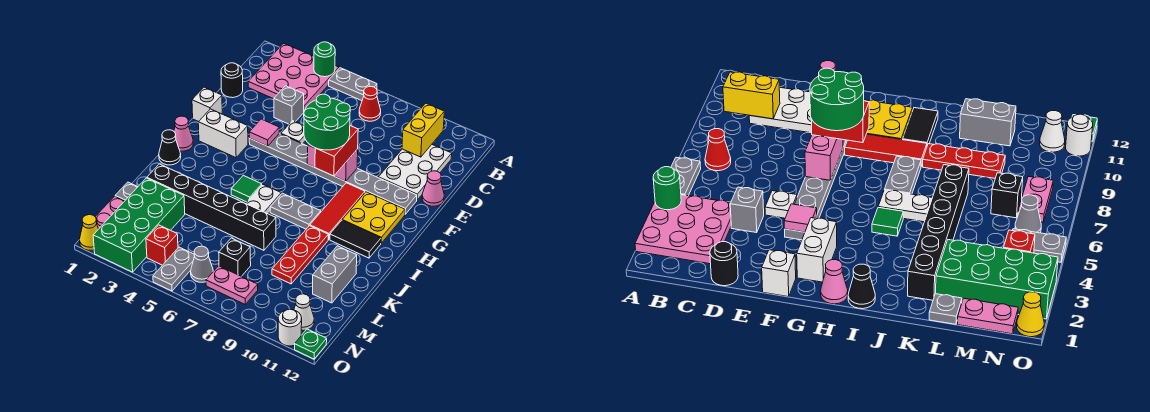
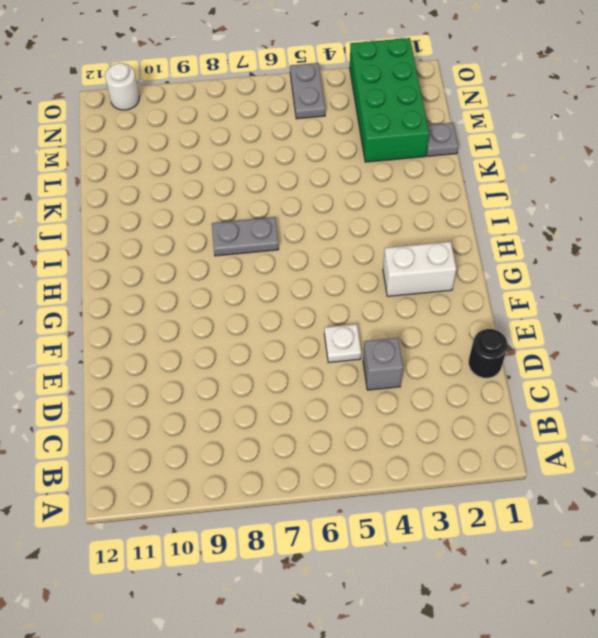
none -> pink plate A2:C4 level 1
none -> grey plate A5:A6 level 1
none -> red cone B7 level 1
none -> white plate C10:E11 level 1

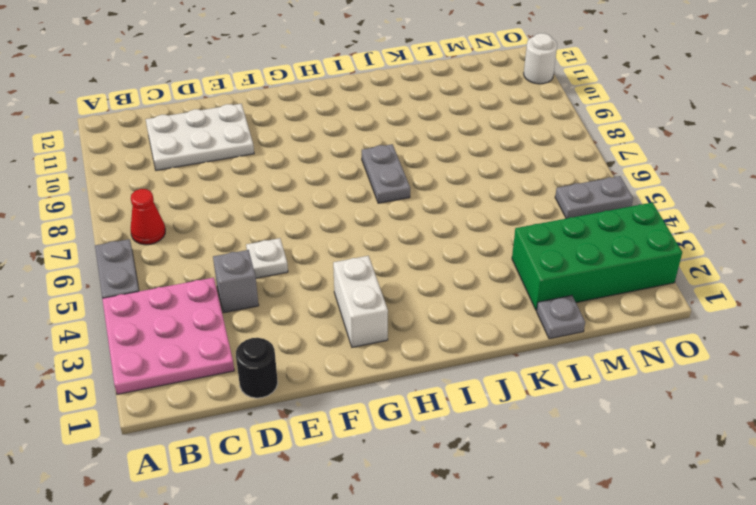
none -> pink cone E12 level 1
none -> white brick F1 level 1
none -> grey plate F4:F11 level 1
none -> red tile G9:I9 level 1

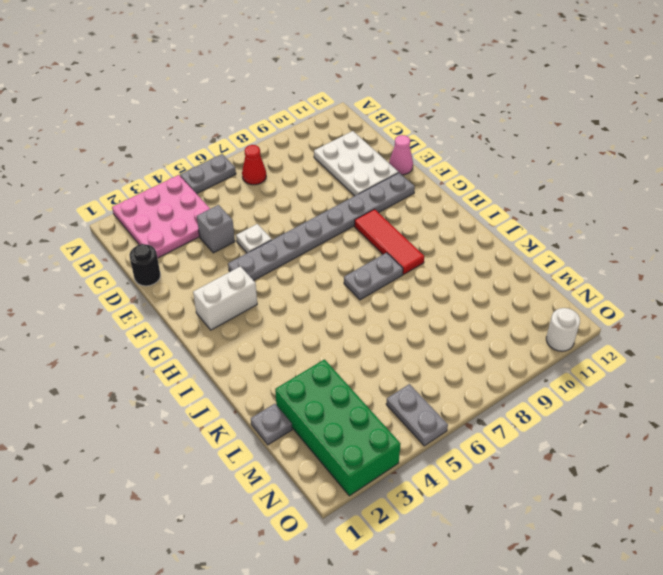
none -> white brick F1 level 1
none -> yellow plate G10:H11 level 1
none -> pink cone H1 level 1
none -> black cone I1 level 1

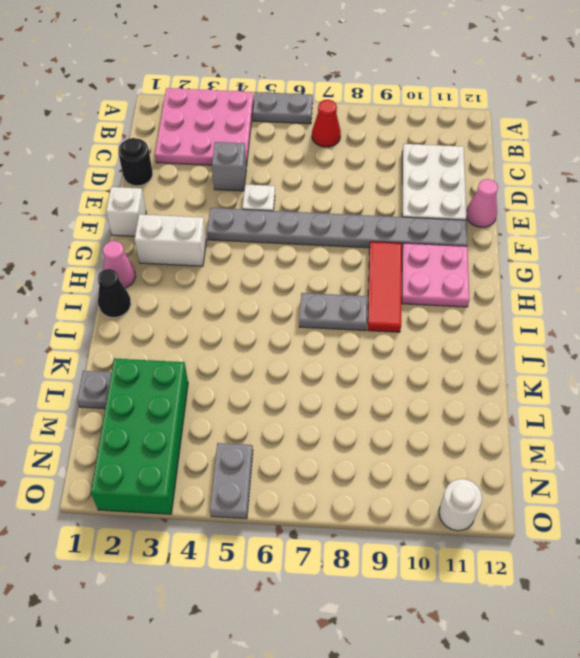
pink plate G10:H11 level 1 -> yellow plate G10:H11 level 1
none -> green tile I5 level 1
none -> white plate I6:J6 level 1
none -> black tile I10:I11 level 1
none -> red plate J9:L9 level 1

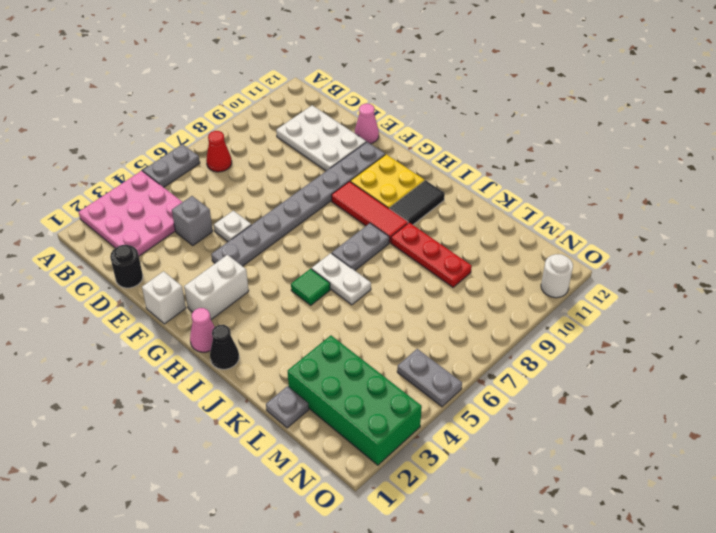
none -> black brick K2:K7 level 1
none -> grey brick K11:L11 level 1
none -> pink plate M1:N1 level 1
none -> black brick M7 level 1

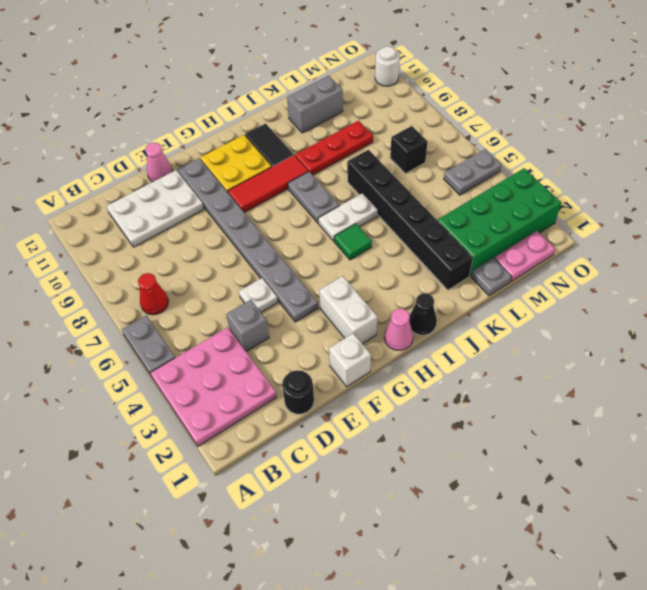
none -> red brick N4 level 1
none -> grey cone N6 level 1
none -> pink plate N7:N8 level 1
none -> white cone N11 level 1

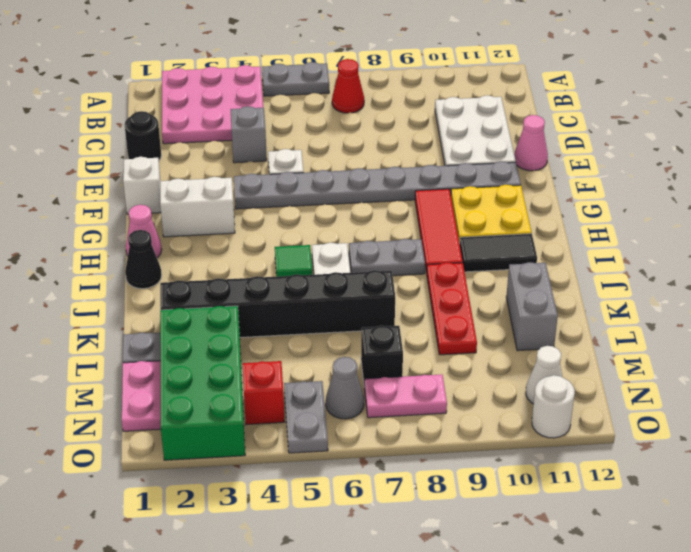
none -> yellow cone O1 level 1
none -> green plate O12 level 1
none -> green round brick A4 level 2
none -> yellow brick B10:C10 level 2

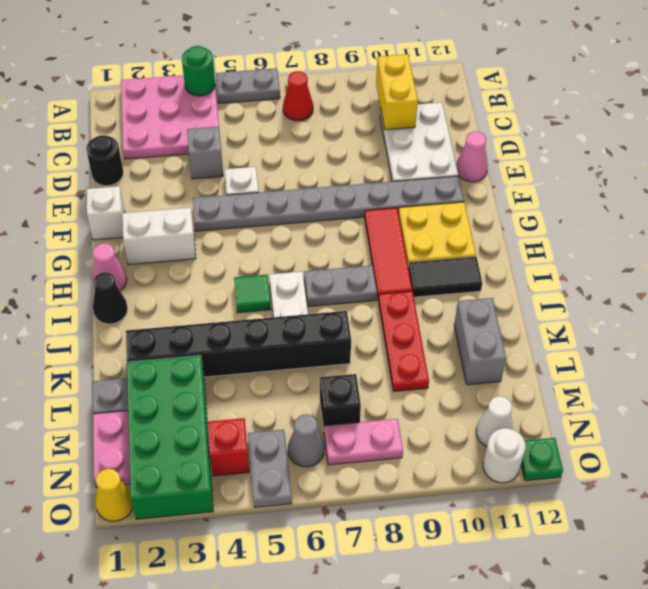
none -> pink tile F4 level 2
none -> pink brick F7:F8 level 2
none -> red brick F8:G8 level 3
none -> green round brick F7:G8 level 4

